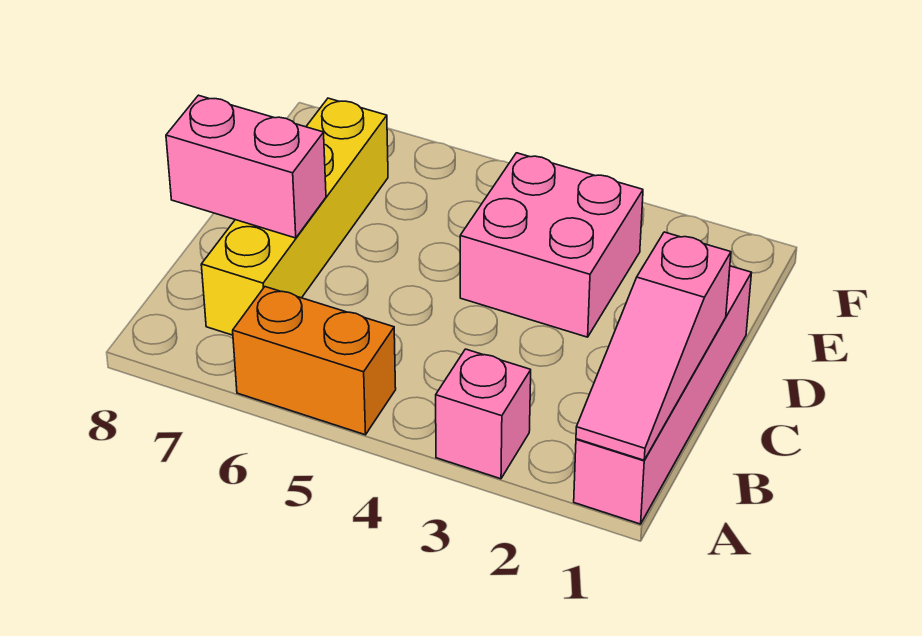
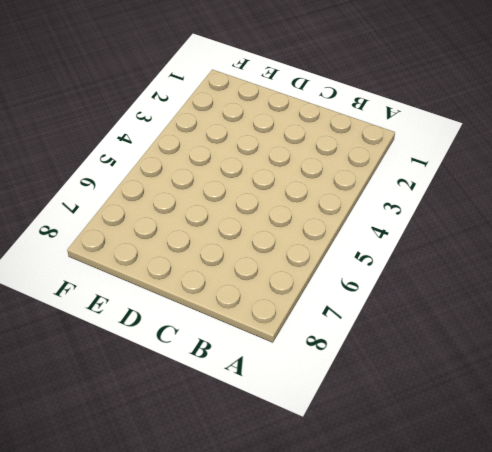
none -> pink brick A1:D1 level 1
none -> pink brick A3 level 1

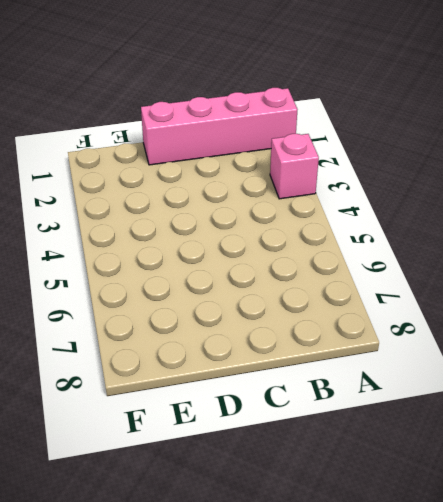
none -> orange brick A5:A6 level 1
none -> yellow brick B7:E7 level 1

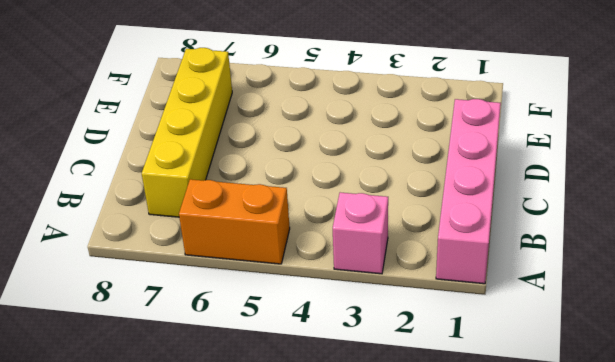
none -> pink brick D3:E4 level 1
none -> pink slope A1:C1 level 2 top C

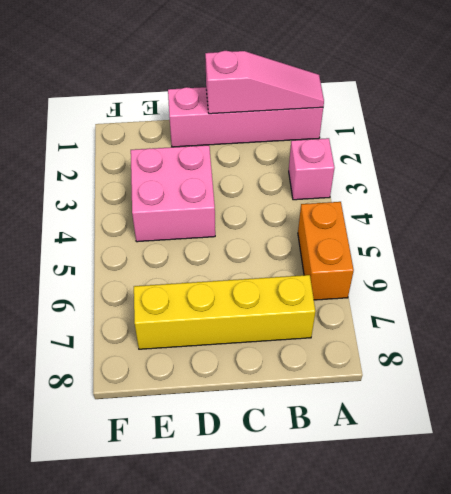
none -> pink brick C7:C8 level 2

